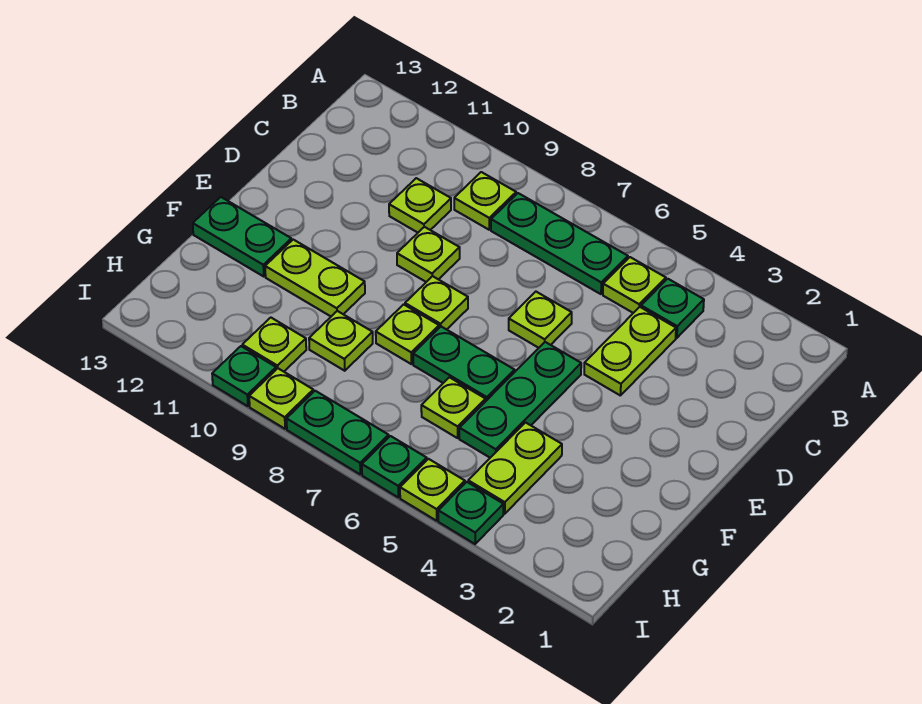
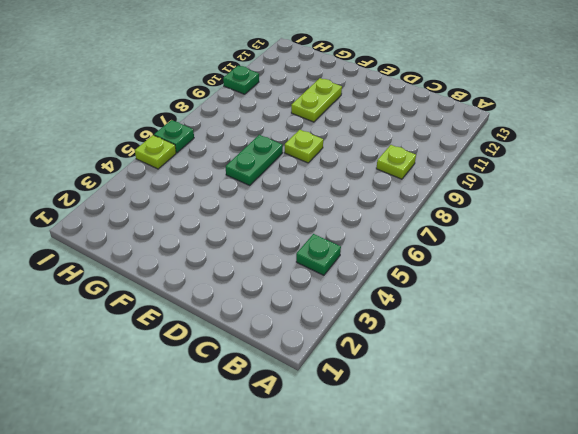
none -> lime plate B5 level 1
none -> green plate B6:B8 level 1
none -> lime plate C4:D4 level 1

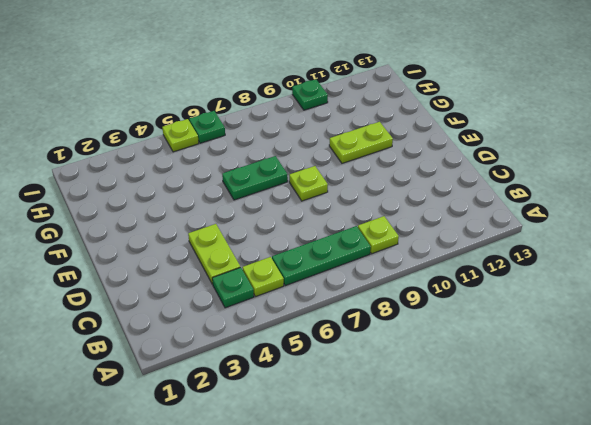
none -> lime plate C10 level 1
none -> lime plate D6 level 1
none -> lime plate D9 level 1

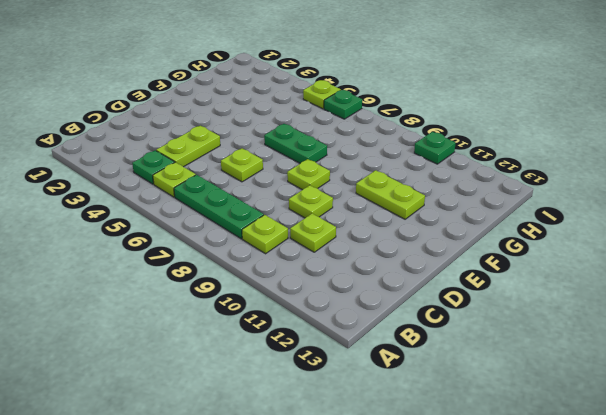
none -> green plate E5:G5 level 1
none -> lime plate F8 level 1
none -> green plate F12:F13 level 1

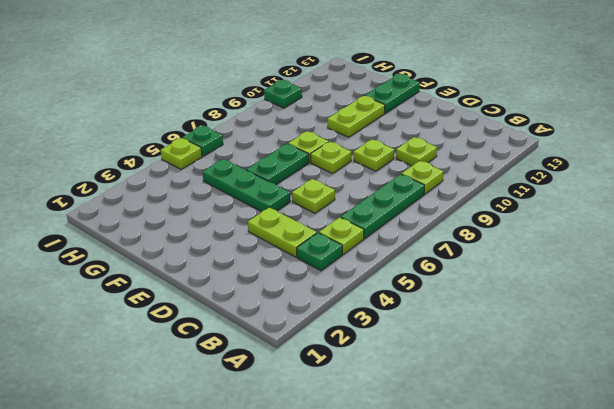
none -> lime plate G4:H4 level 1
none -> lime plate G6 level 1
none -> lime plate G9 level 1

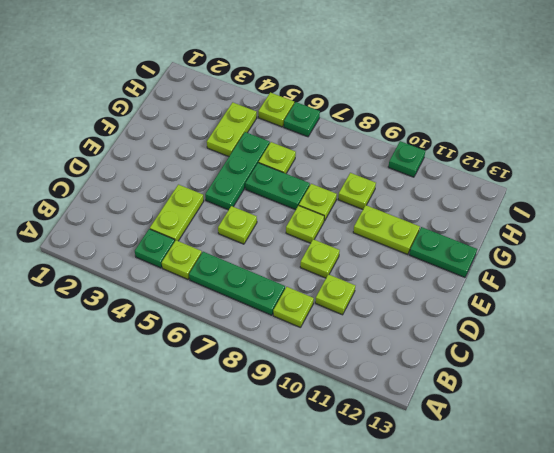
none -> lime plate H10 level 1
none -> green plate I4 level 1
none -> green plate I7:I8 level 1

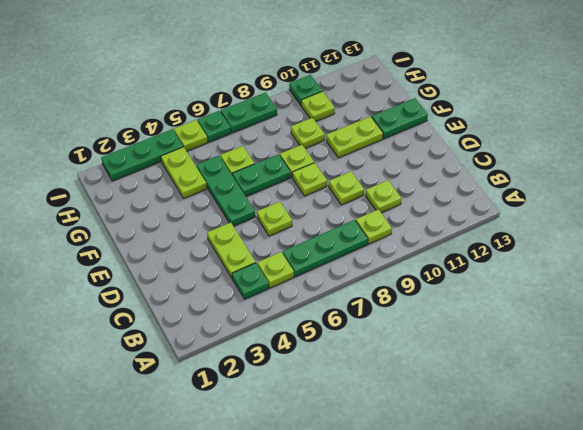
green plate I2:I4 level 1 -> green plate I4 level 1
none -> lime plate I9 level 1

